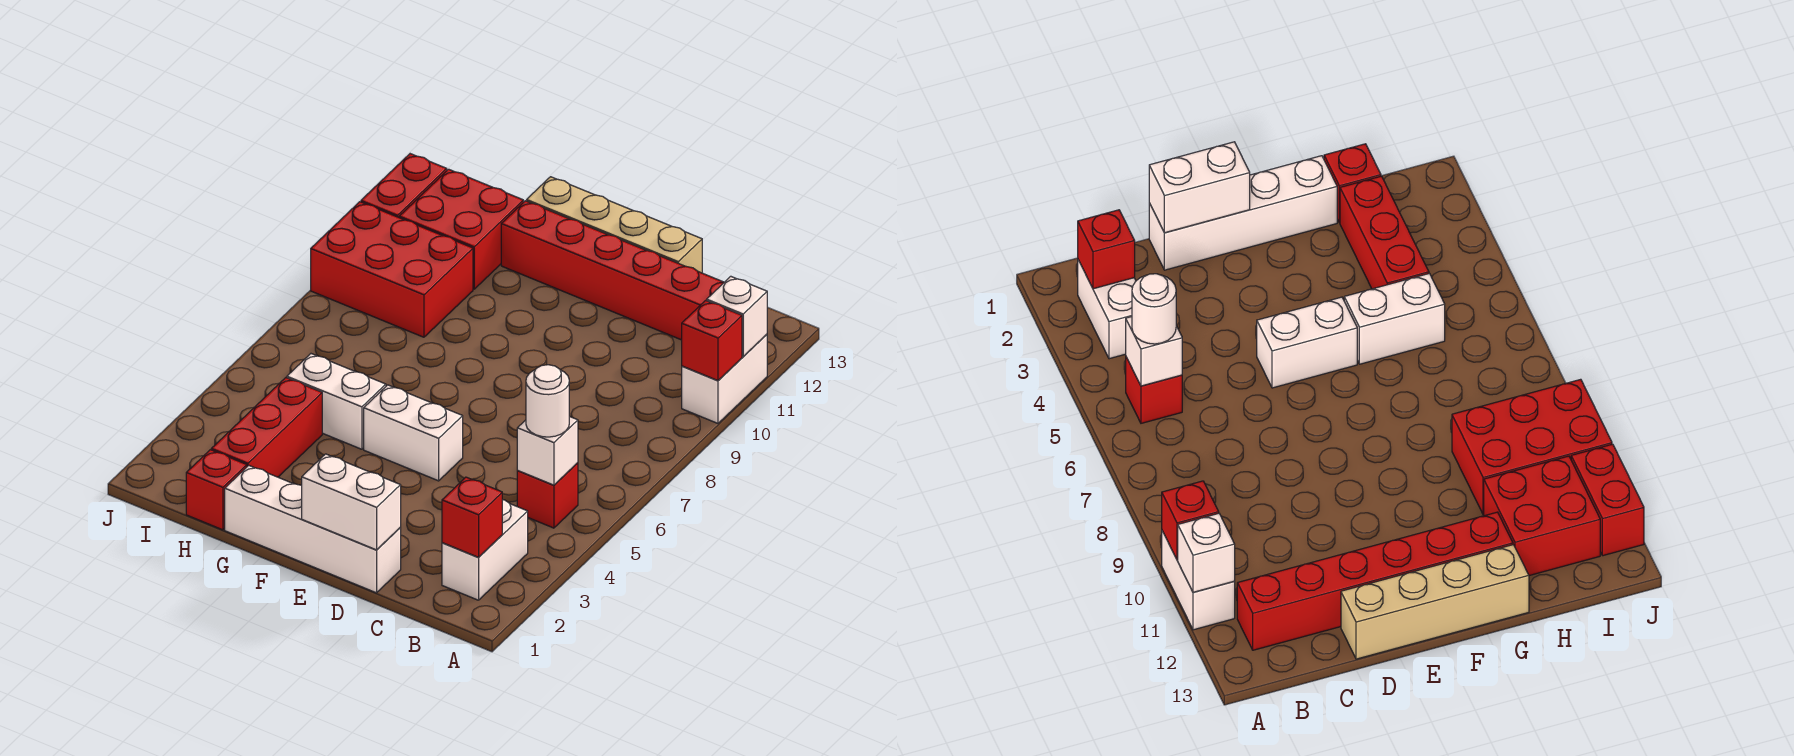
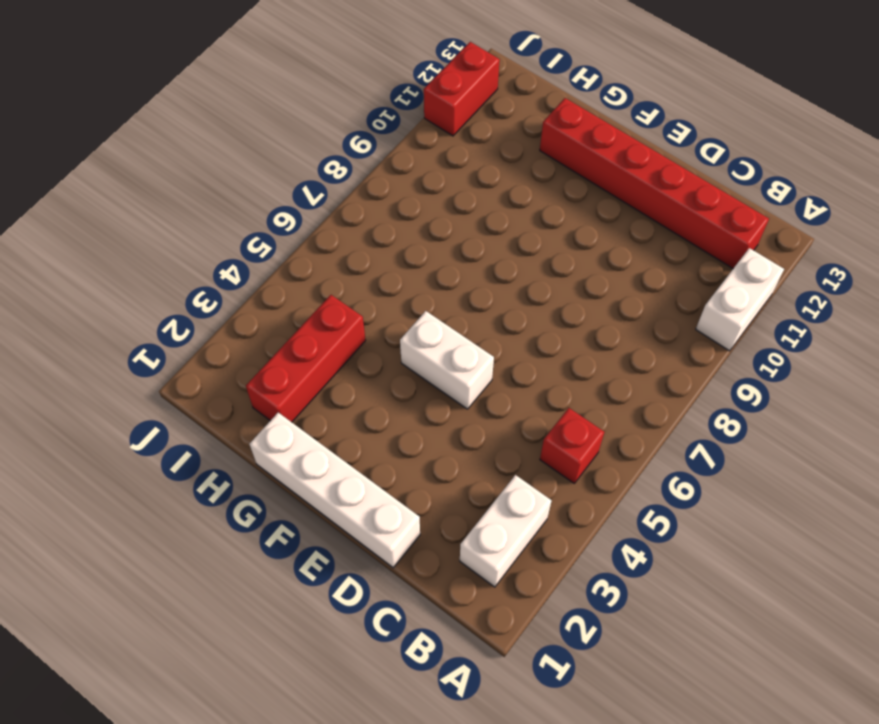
none -> tan brick D13:G13 level 1
none -> white brick G5:H5 level 1
none -> red brick H1 level 1

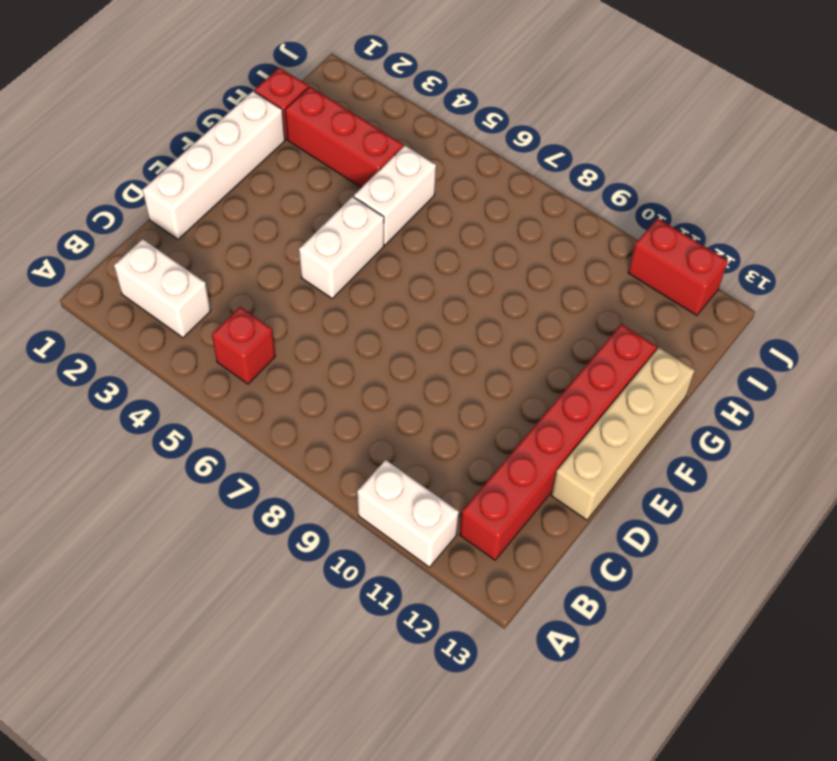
none -> red brick H9:J10 level 1
none -> red brick H11:I12 level 1
none -> red brick A10 level 2

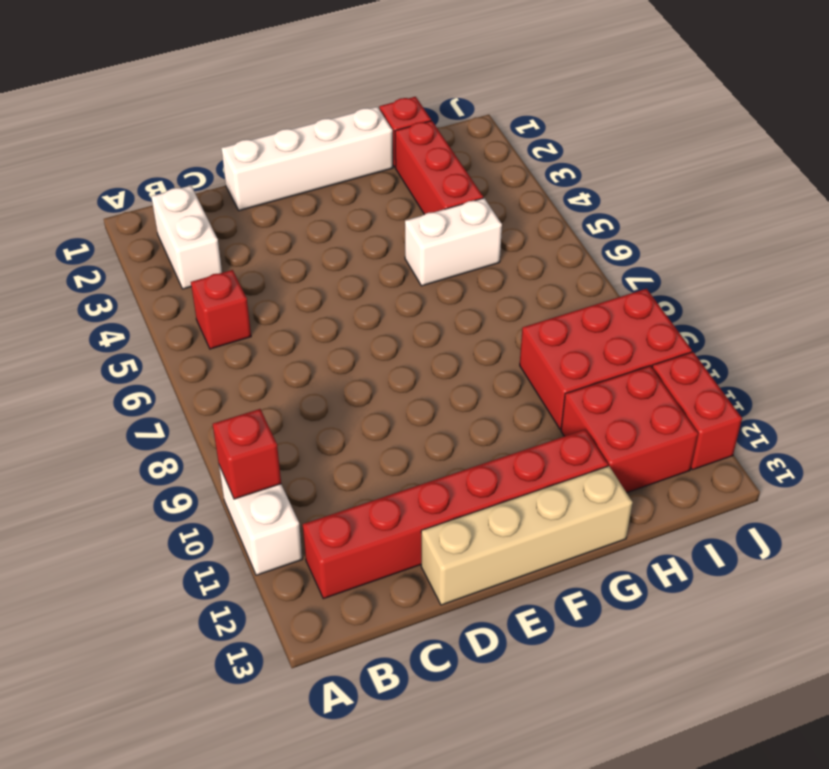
none -> white brick E5:F5 level 1
none -> white brick A11 level 2
none -> red brick B2 level 2

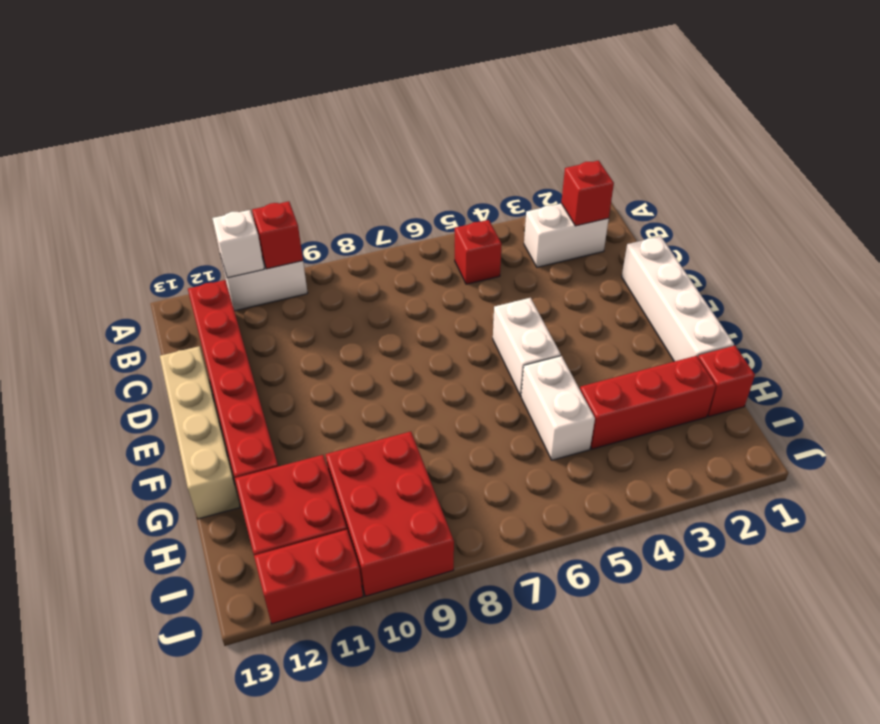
none -> white brick B5 level 2
none -> white brick D1:E1 level 2
none -> white round brick B5 level 3

